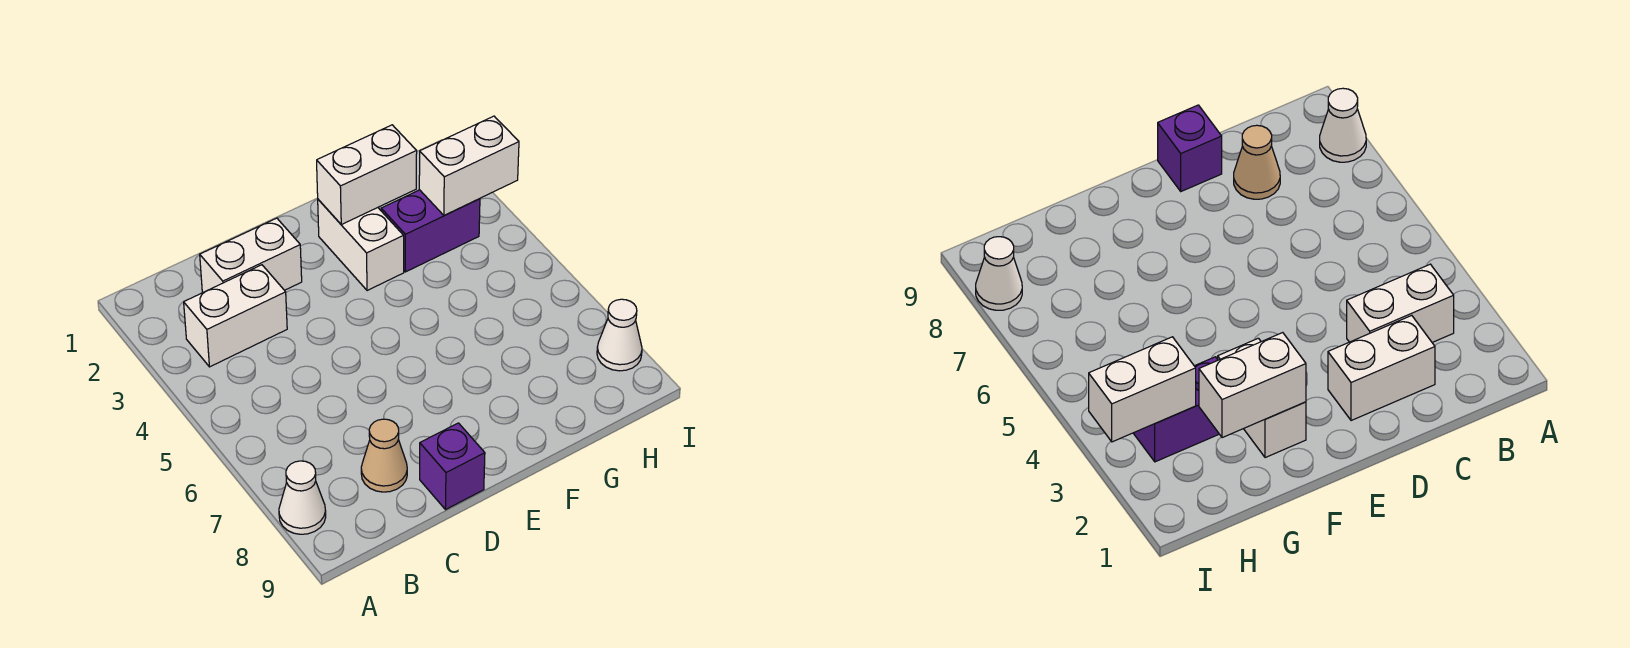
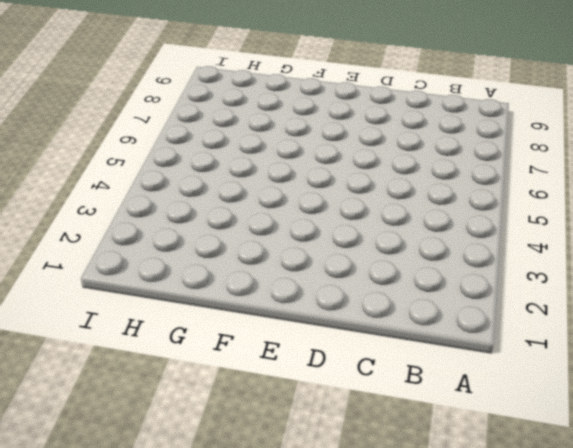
none -> white cone A8 level 1
none -> white brick B3:C3 level 1

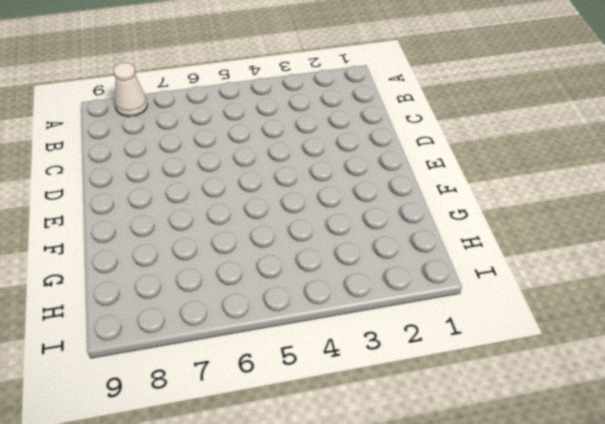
none -> white brick B3:C3 level 1
none -> white brick C2:D2 level 1

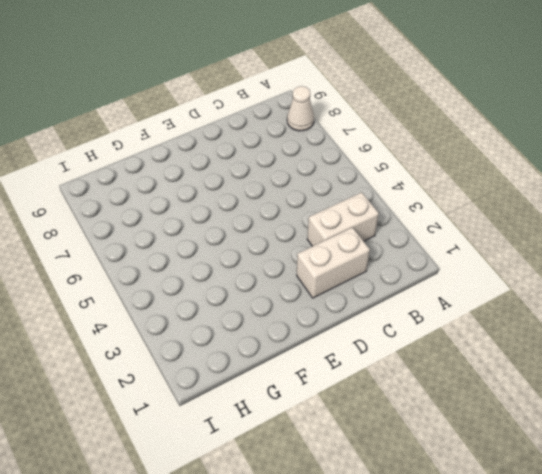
none -> tan cone C8 level 1
none -> purple brick D9 level 1

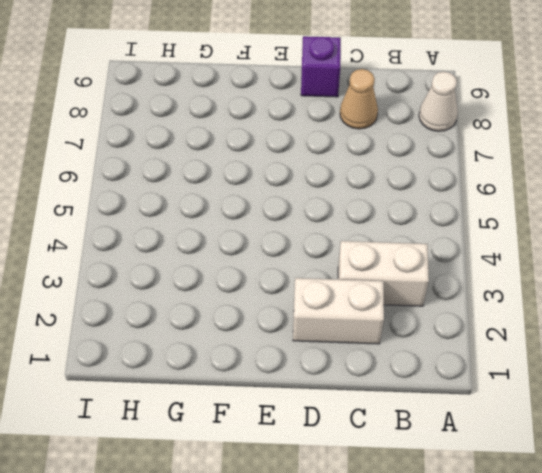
none -> white brick F2:F3 level 1
none -> purple brick G3:H3 level 1

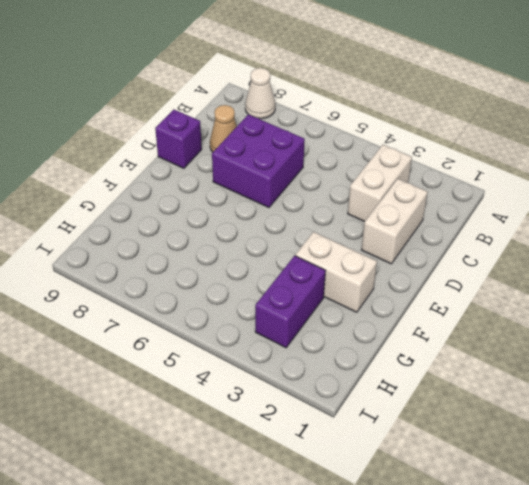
purple brick C6:D7 level 1 -> none
none -> white cone I8 level 1
none -> white brick F2:G2 level 2

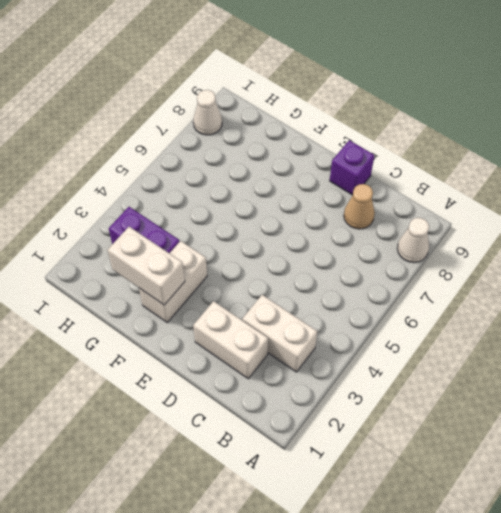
none -> white brick H3:I3 level 2

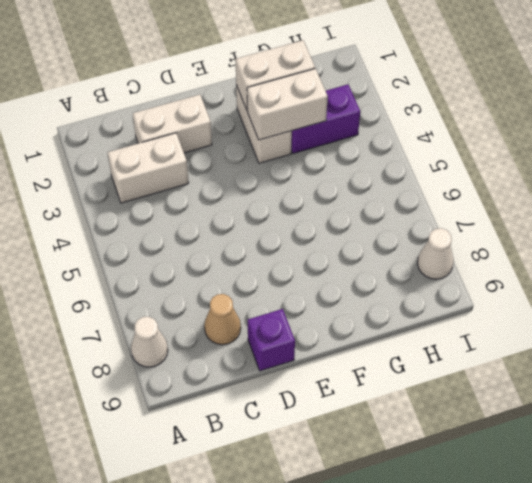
white brick F3:G3 level 2 -> white brick H3:I3 level 2

